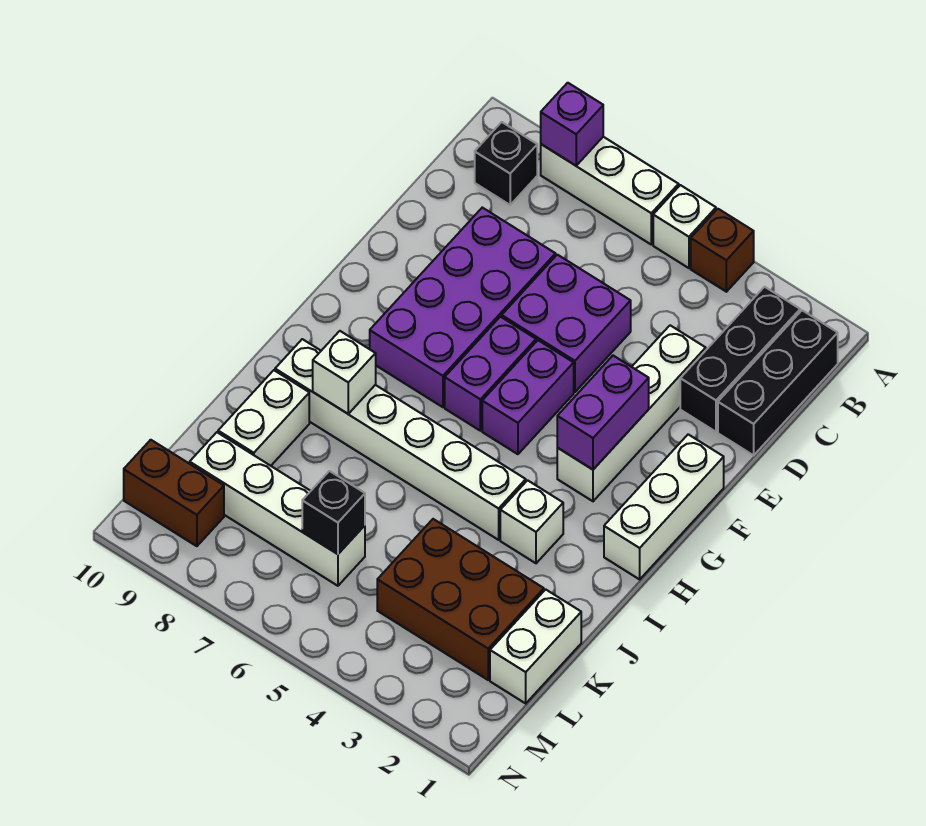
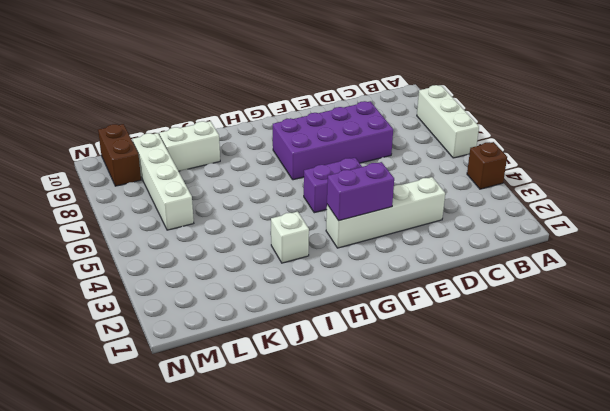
none -> white brick A5 level 1
none -> black brick B1:D1 level 1
none -> black brick B2:D2 level 1

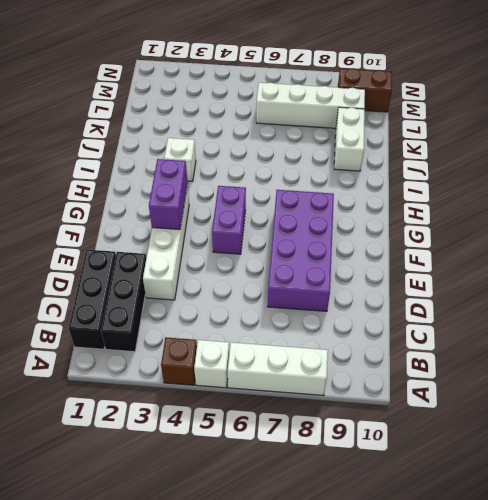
none -> black brick B9 level 1
none -> purple brick D5:E6 level 1
none -> white brick F1:H1 level 1

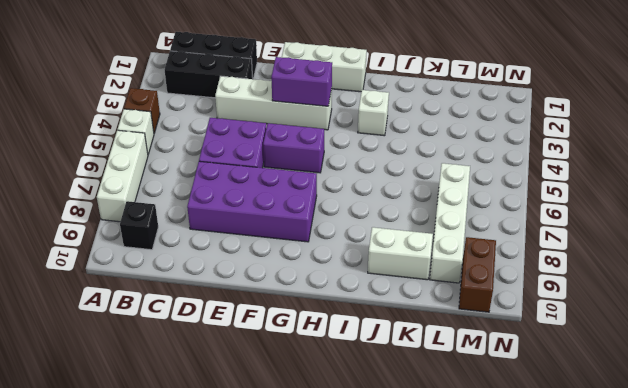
none -> purple brick F6:G6 level 1
none -> white brick I4:I9 level 1
none -> white brick K1:L1 level 1

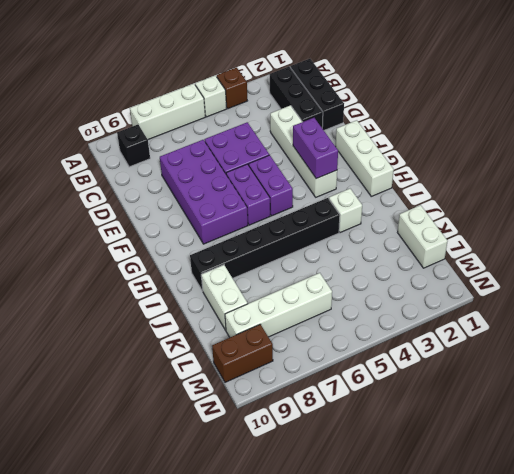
black brick I4:I9 level 1 -> white brick I4:I9 level 1
none -> brown brick K2:L4 level 1
none -> purple brick A8 level 2
none -> white brick I8 level 2

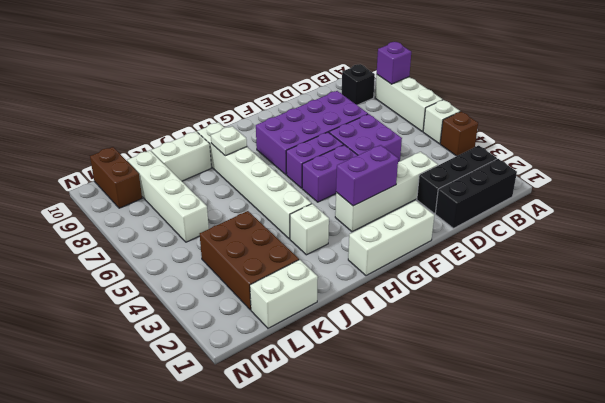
white plate I8 level 2 -> white brick I8 level 2
none -> black brick L6 level 2

